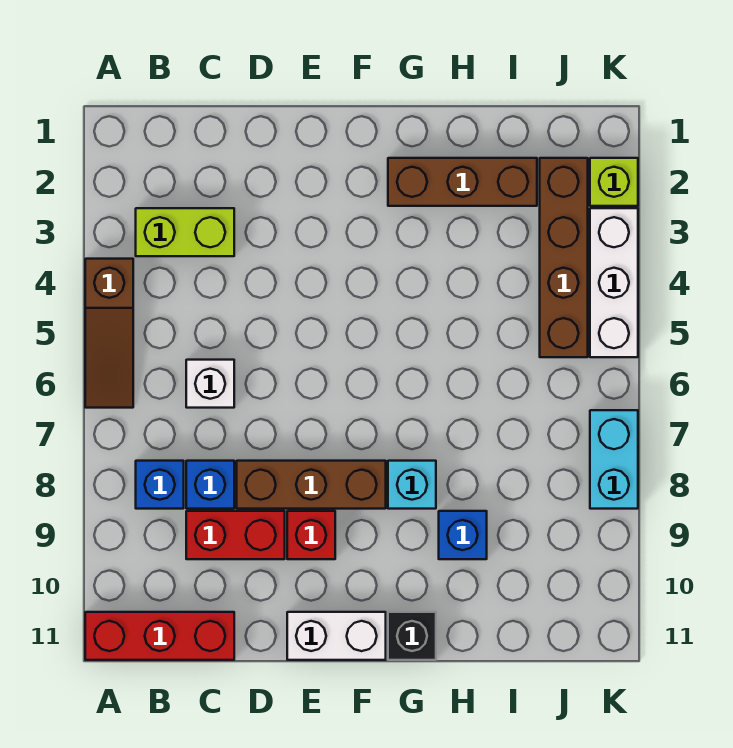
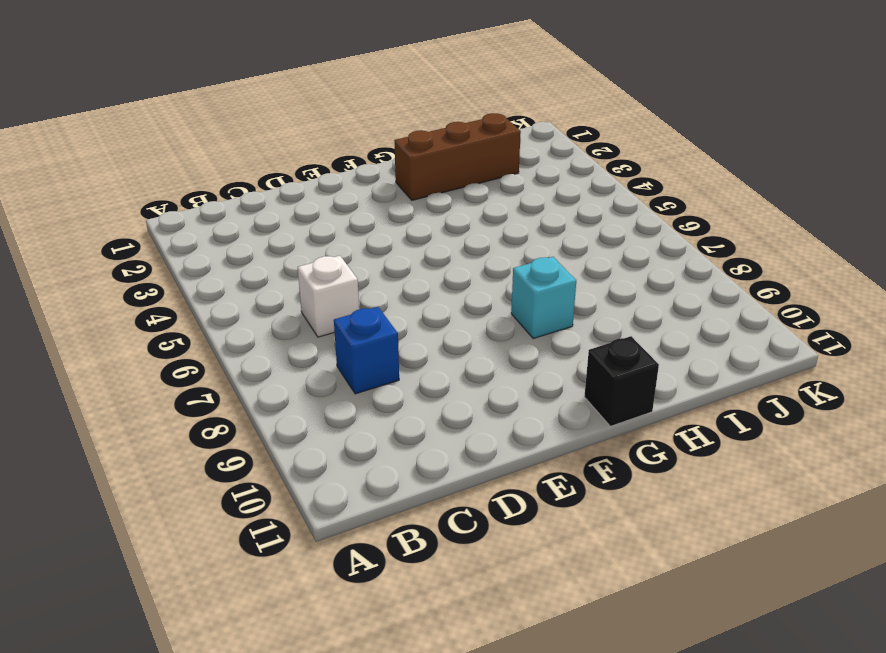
none -> brown slope A4:A6 level 1 top 4
none -> red brick A11:C11 level 1
none -> lime brick B3:C3 level 1

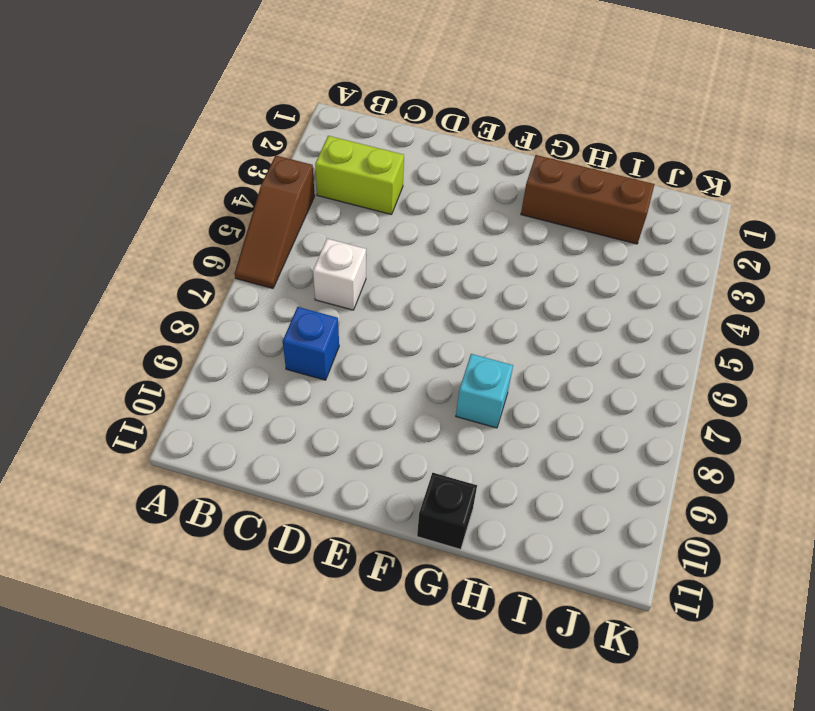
none -> red brick A11:C11 level 1
none -> blue brick B8 level 1
none -> red brick C9:D9 level 1

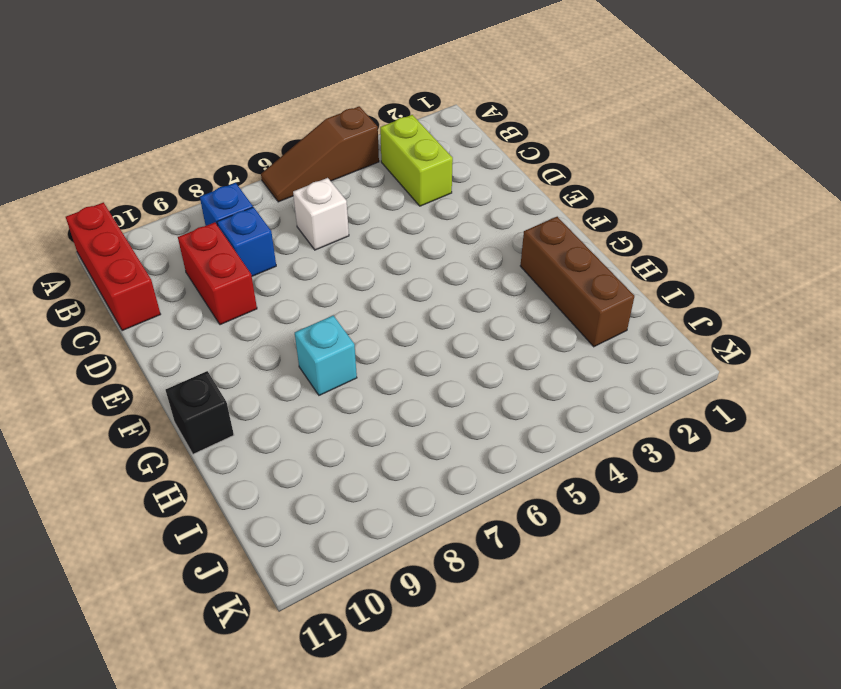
none -> brown brick D8:F8 level 1
none -> red brick E9 level 1
none -> white brick E11:F11 level 1

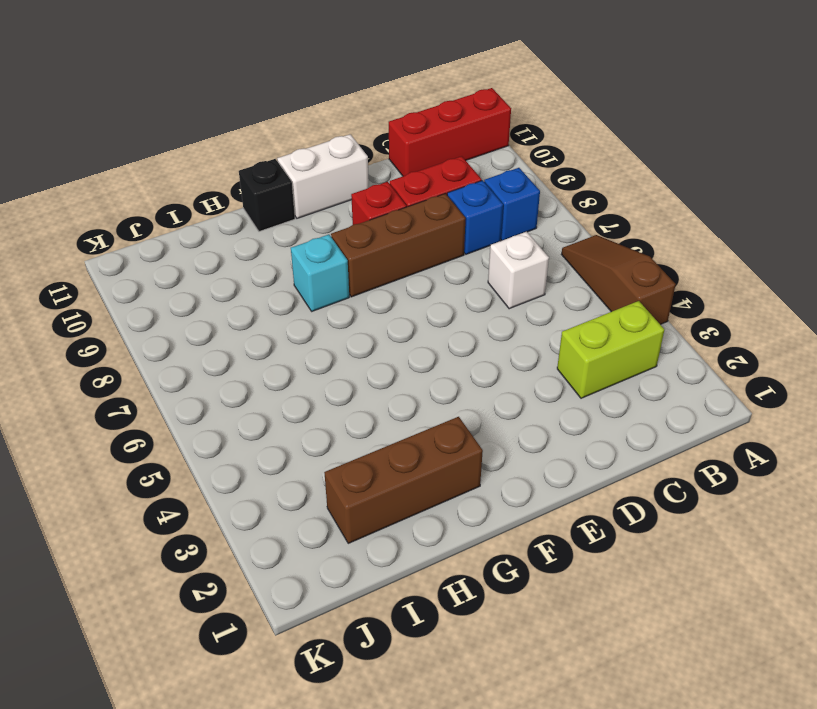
none -> blue brick H9 level 1
none -> brown brick J2:J5 level 1
none -> lime brick K2 level 1

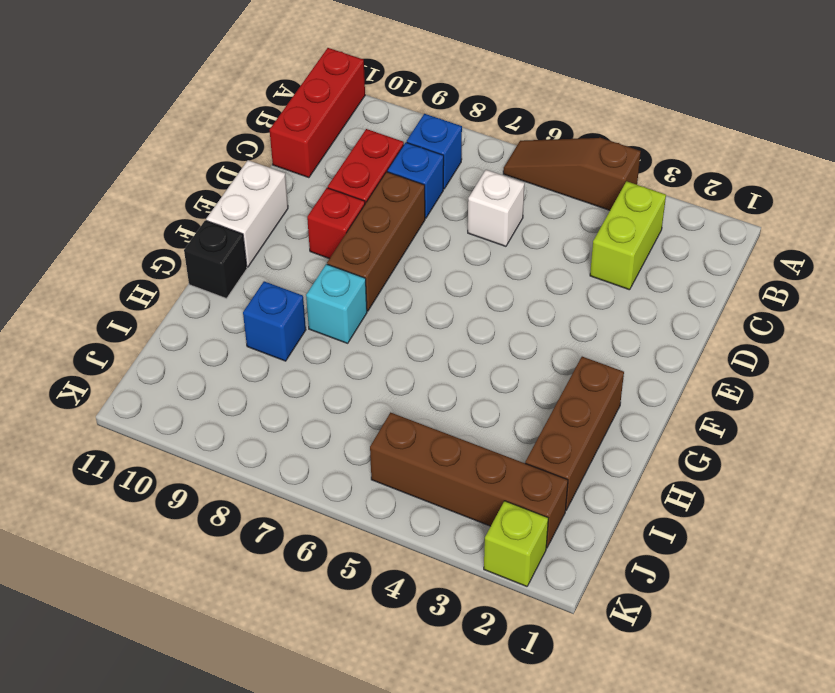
none -> white brick K3:K5 level 1
none -> cyan brick K7:K8 level 1

